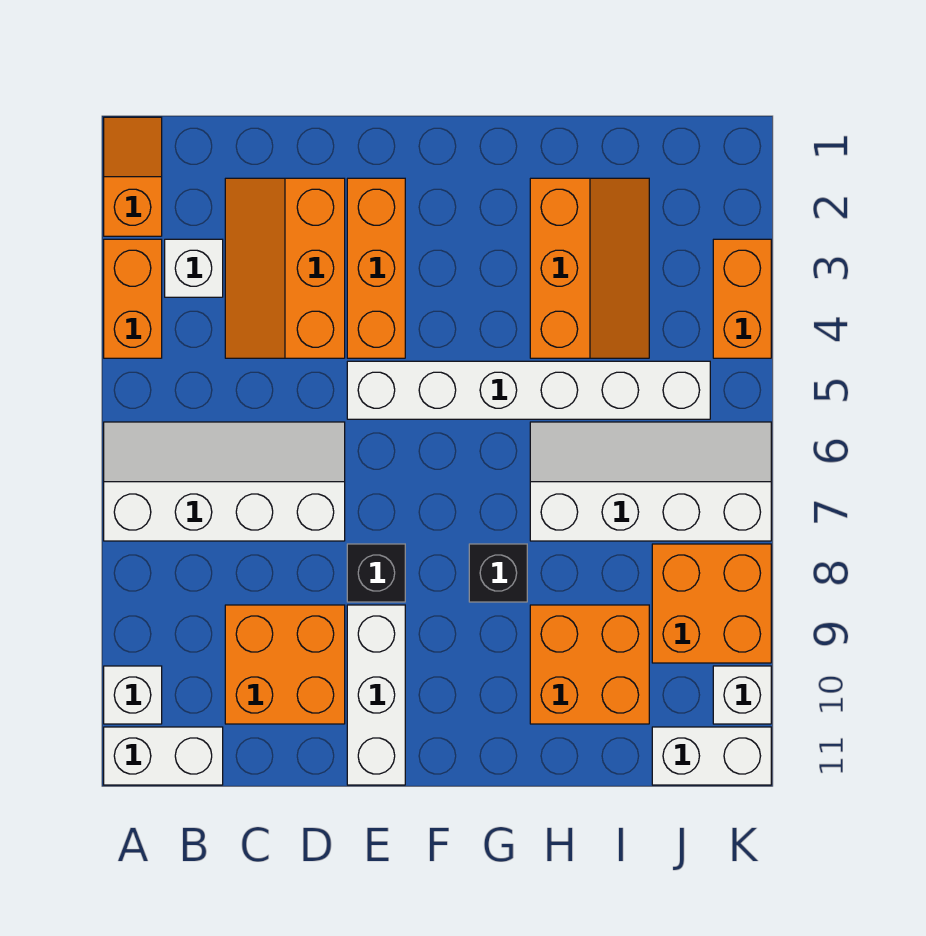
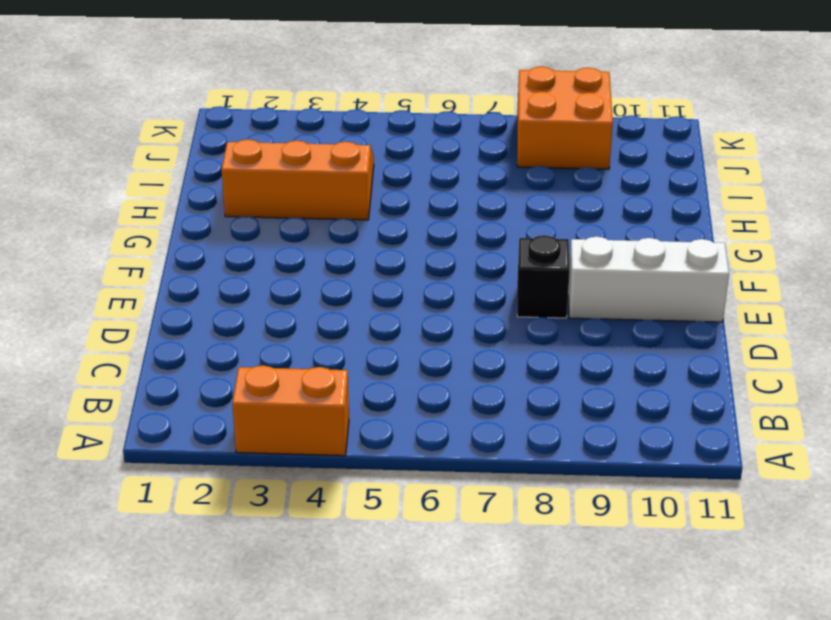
none -> orange slope A1:A2 level 1 top 2
none -> white slope A6:D7 level 1 top 7
none -> white brick A10 level 1

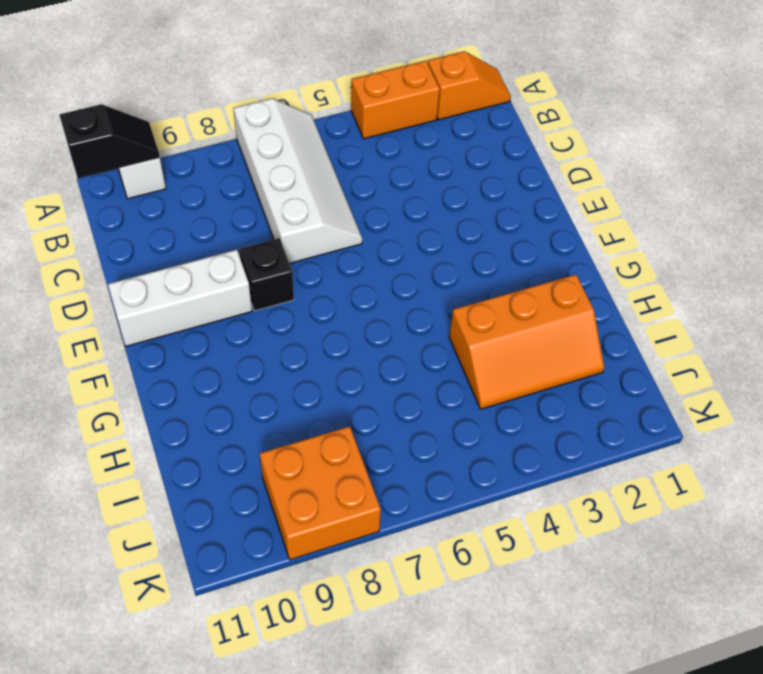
black slope A10:A11 level 2 top 11 -> none
none -> white brick A11:B11 level 1
none -> white brick B3 level 1
none -> orange slope C2:D4 level 1 top D

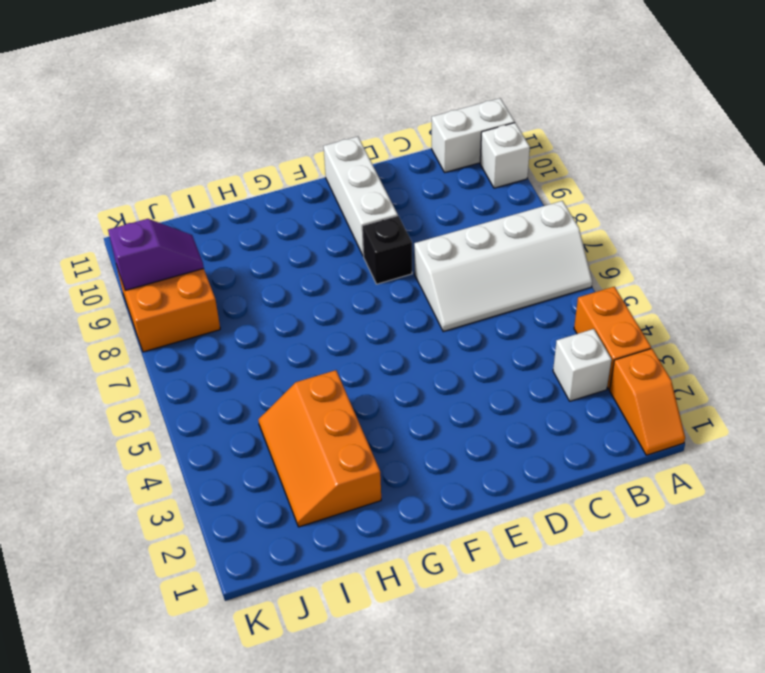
purple slope J9:K9 level 2 top K -> none
none -> orange slope C2:D4 level 1 top D
none -> orange brick C9:D10 level 1
none -> orange brick E2:E4 level 1

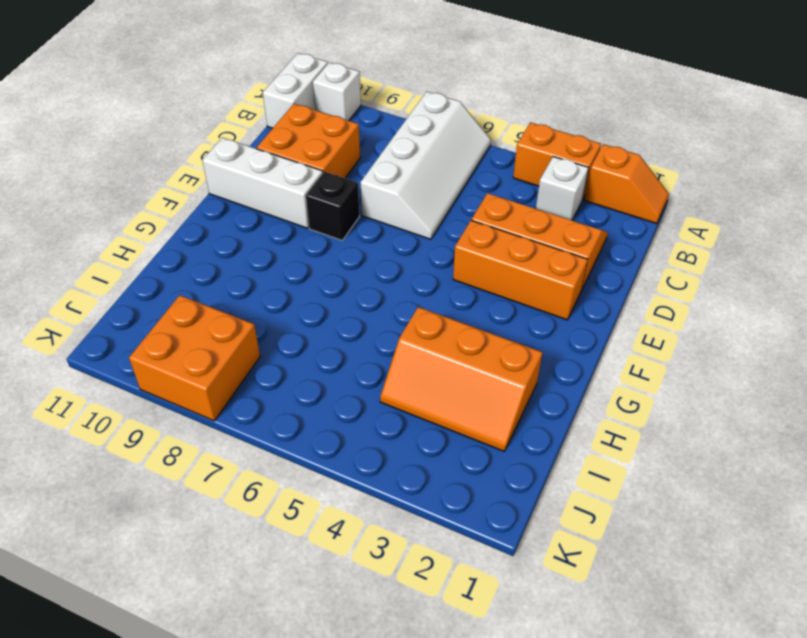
none -> white brick E5:J5 level 1
none -> black brick G8 level 1
none -> white slope H6:K7 level 1 top 7

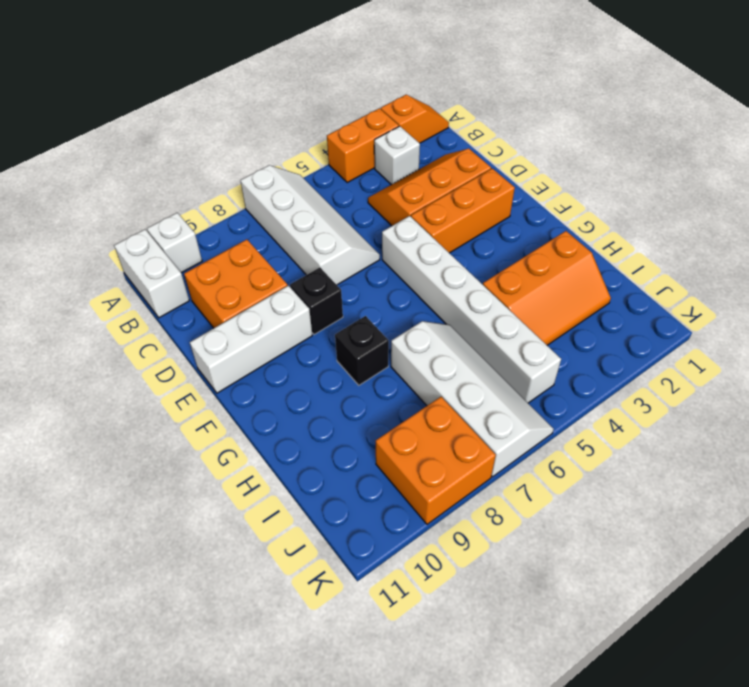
none -> orange brick H9:I10 level 1
none -> white brick J11:K11 level 1
none -> orange brick K3:K4 level 1

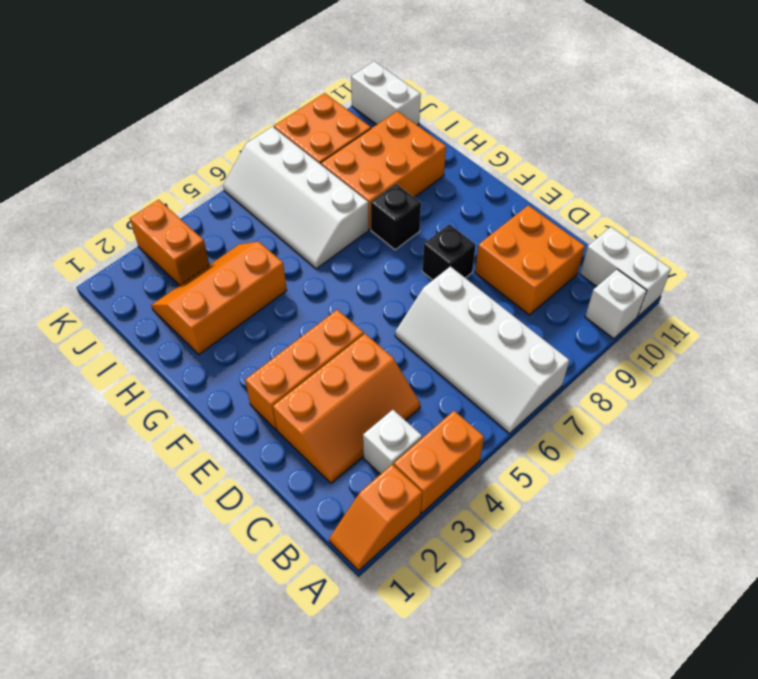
orange brick H8:I10 level 1 -> orange brick H9:I10 level 1
orange brick J3:K3 level 1 -> orange brick K3:K4 level 1
none -> white brick E5:J5 level 1
none -> white brick E9:E11 level 1
none -> white brick K10 level 1

